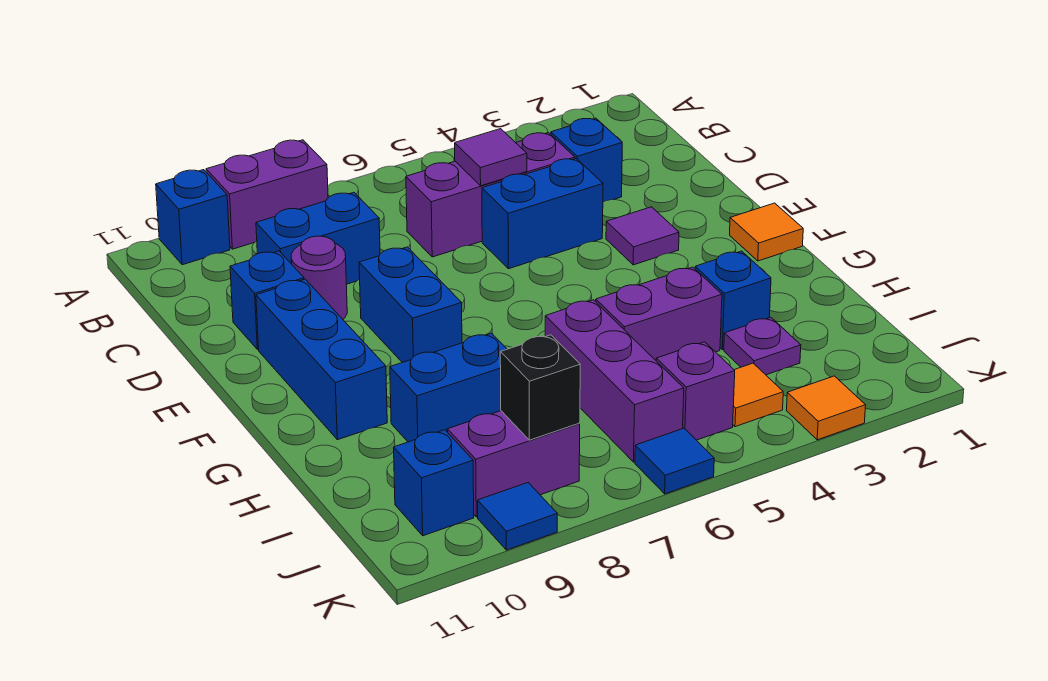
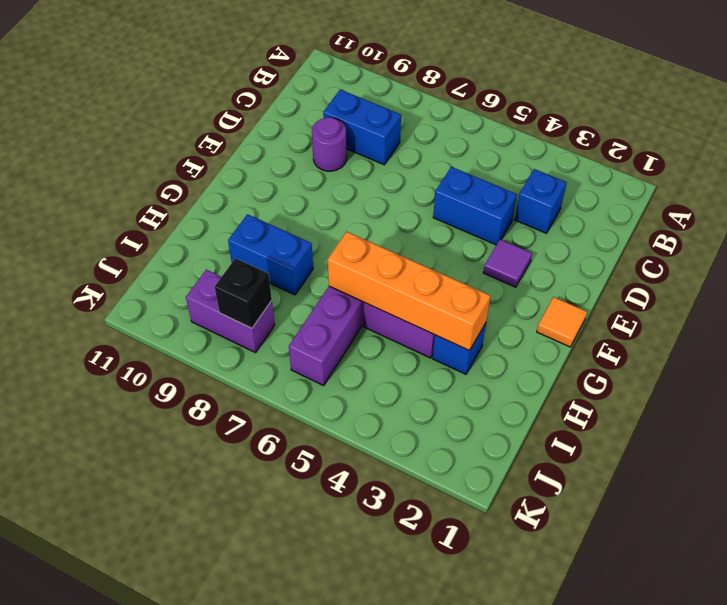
orange brick H3:H6 level 2 -> none
none -> purple brick A8:A9 level 1
none -> blue brick A10 level 1
none -> purple brick C4:C6 level 1

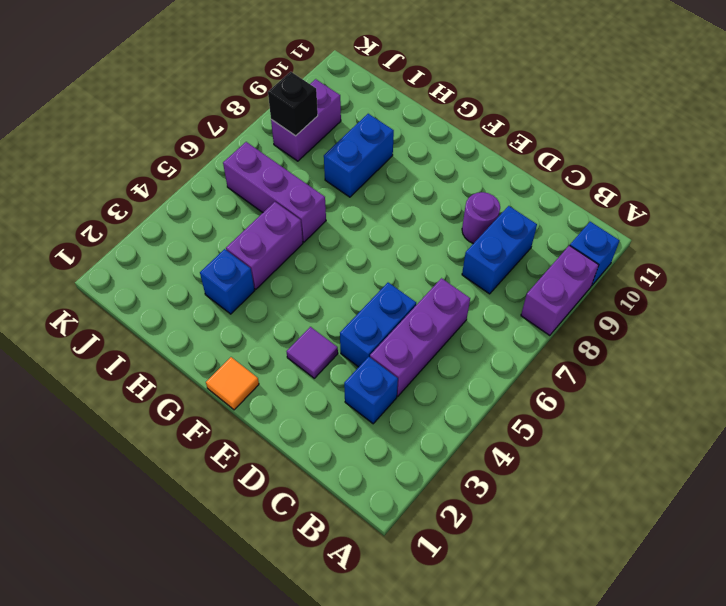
none -> blue brick D10 level 1
none -> blue brick E8:F8 level 1
none -> blue brick E10:G10 level 1

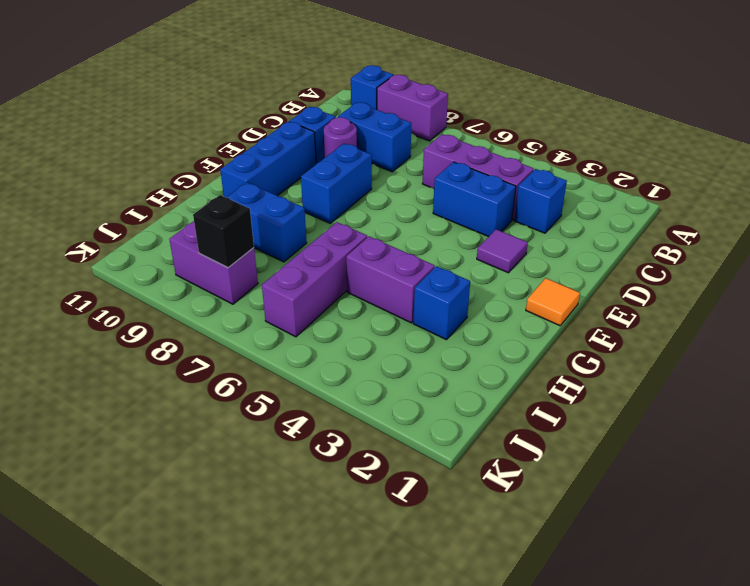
none -> purple plate I3 level 1
none -> orange tile J4 level 1
none -> purple brick J5 level 1

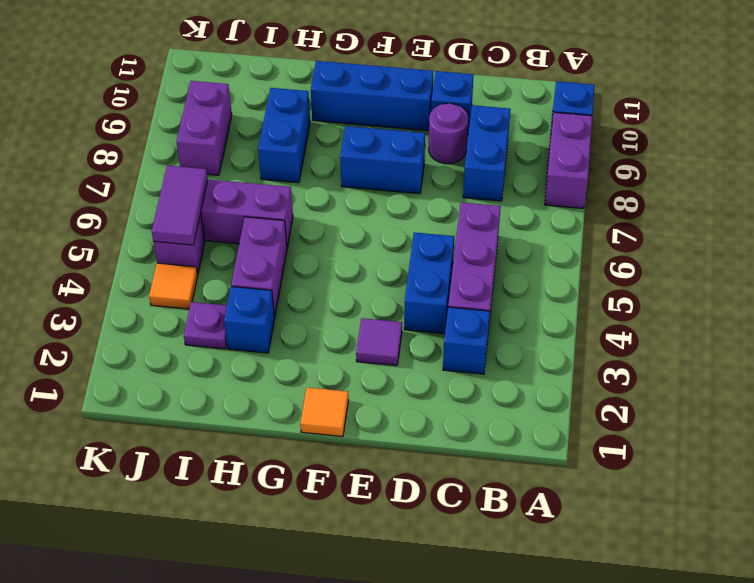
purple tile J5:J6 level 2 -> none
none -> blue brick J10 level 1
none -> orange tile K3 level 1
none -> blue tile K6 level 1

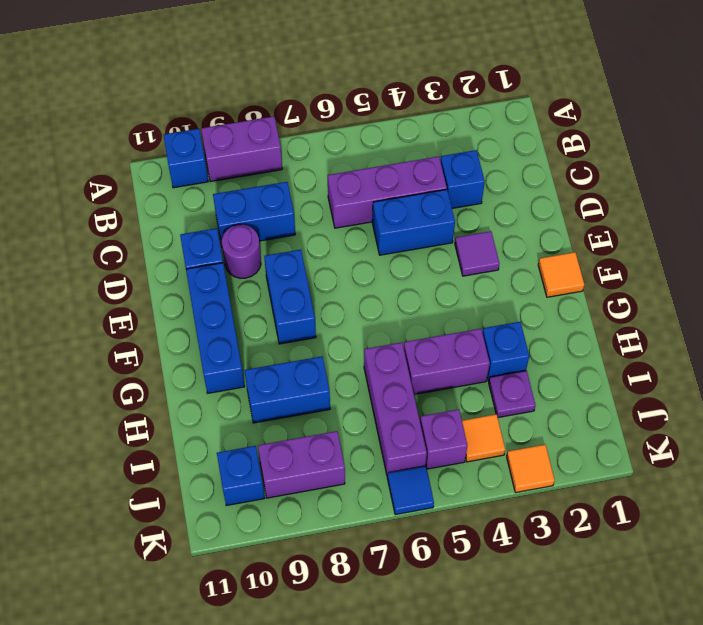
none -> blue tile K9 level 1
none -> purple tile C5 level 2
none -> black brick J8 level 2

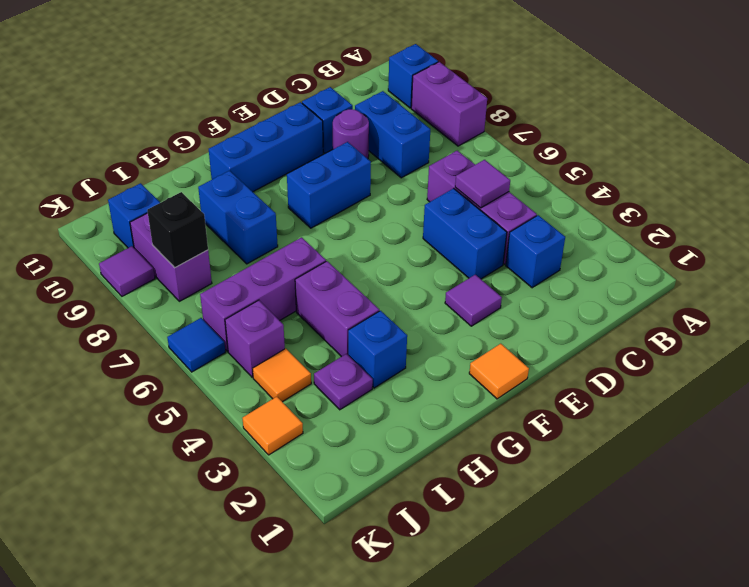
purple tile K9 level 1 -> blue tile K9 level 1

